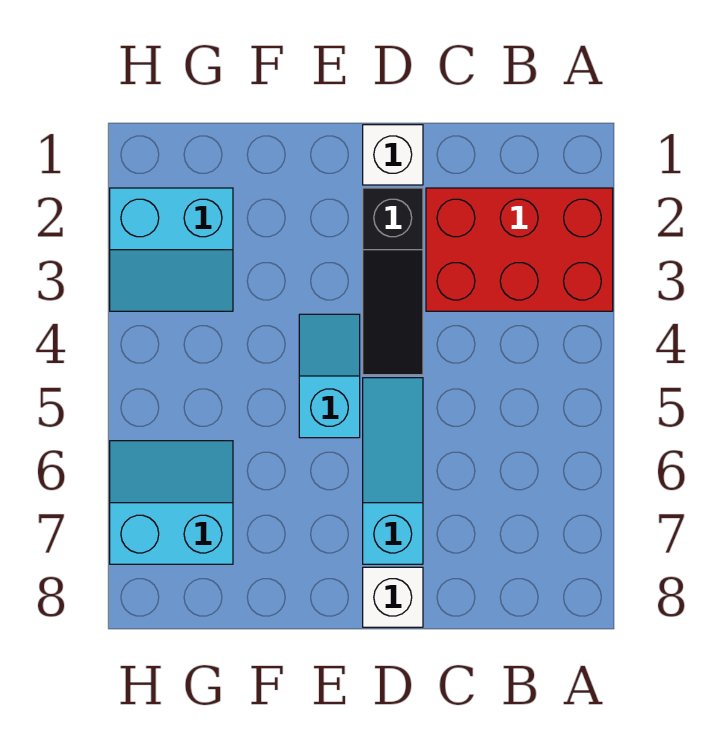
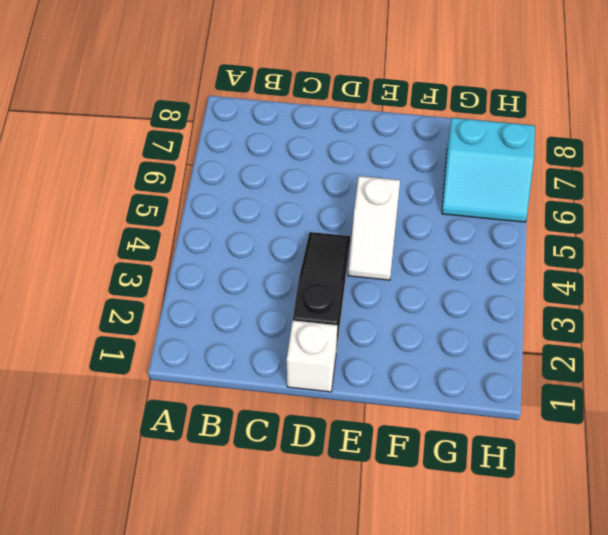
white slope E4:E5 level 1 top 5 -> cyan slope E4:E5 level 1 top 5
none -> red brick A2:C3 level 1
none -> cyan slope D5:D7 level 1 top 7

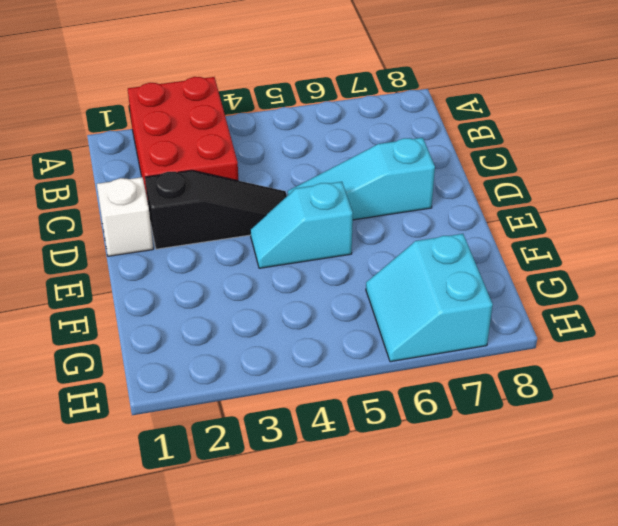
none -> white brick D8 level 1
none -> cyan slope G2:H3 level 1 top 2

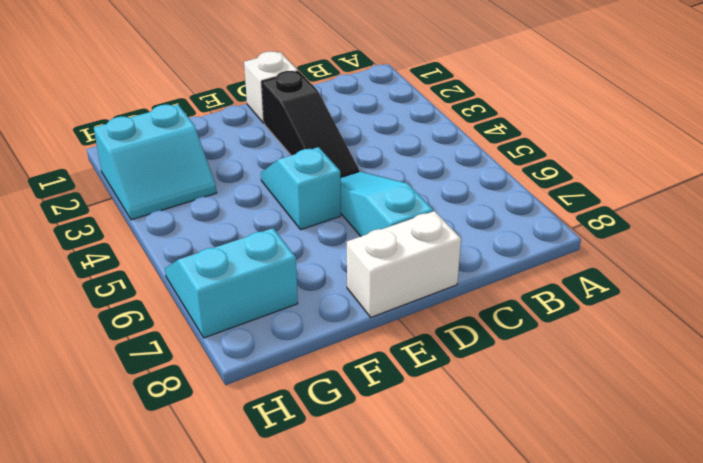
white brick D8:E8 level 1 -> white brick D8 level 1
none -> red brick A2:C3 level 1

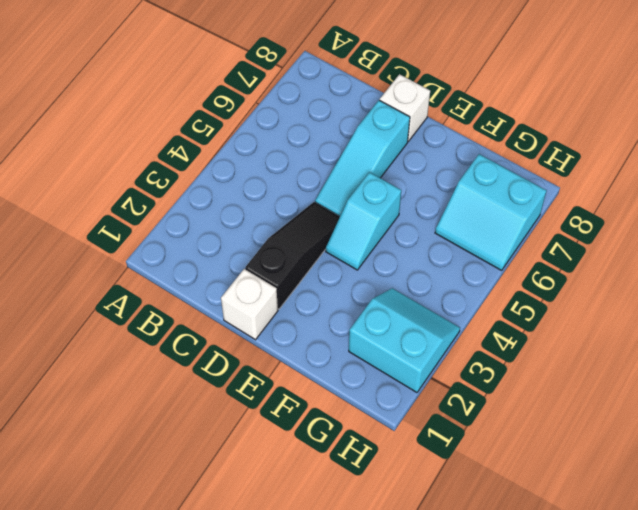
none -> red brick A2:C3 level 1

